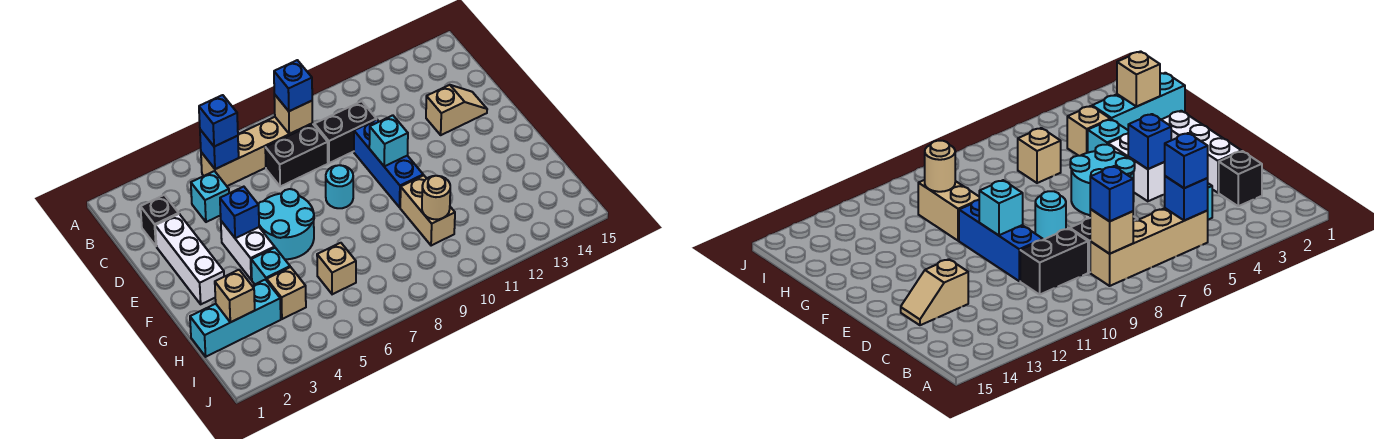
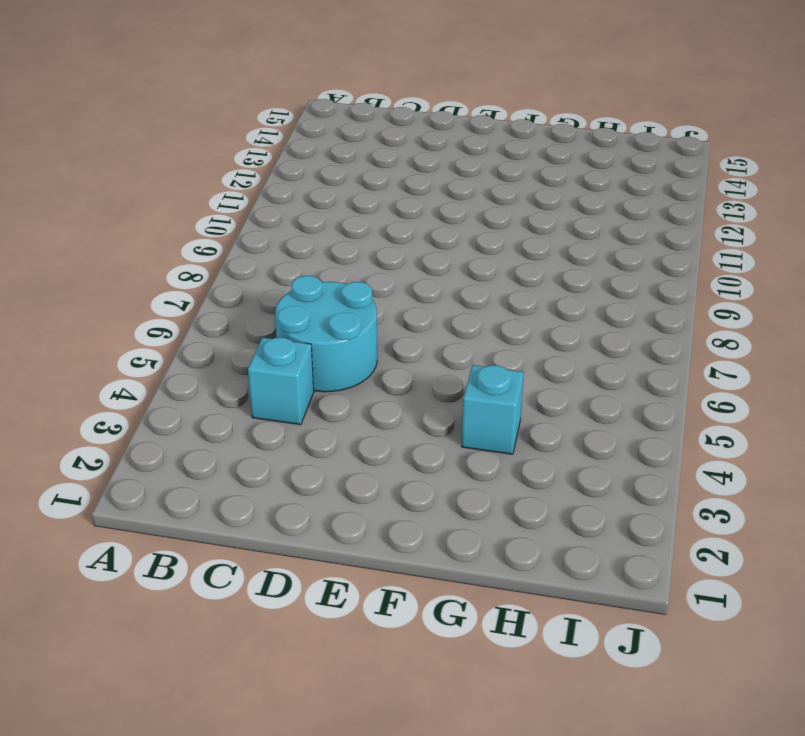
cyan round brick C5:D6 level 1 -> cyan round brick E5:F6 level 1
none -> tan brick B5:B8 level 1
none -> black brick C2 level 1
none -> black brick C7:C8 level 1

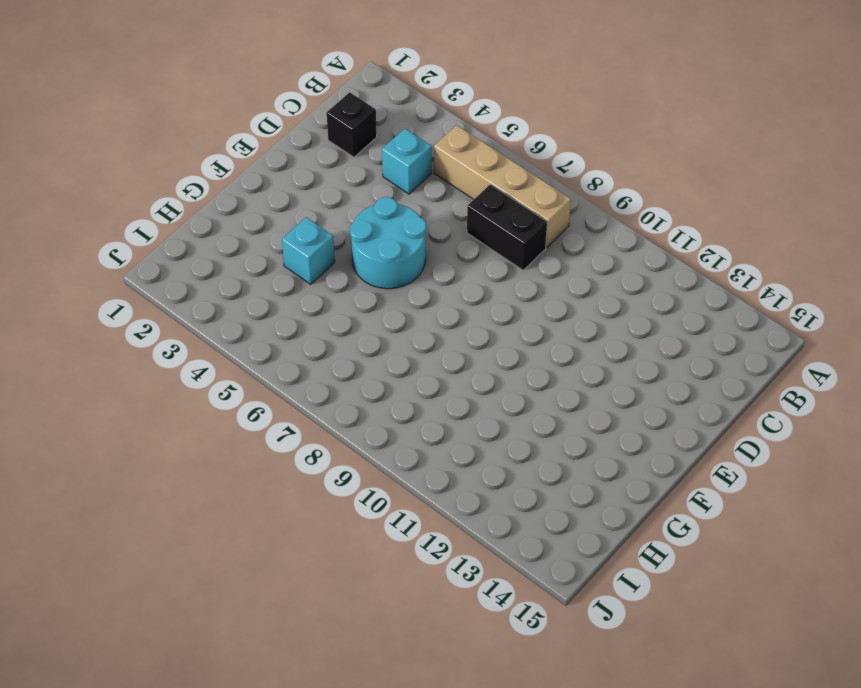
none -> black brick C9:C10 level 1
none -> white brick D2:F2 level 1
none -> blue brick D10:F10 level 1

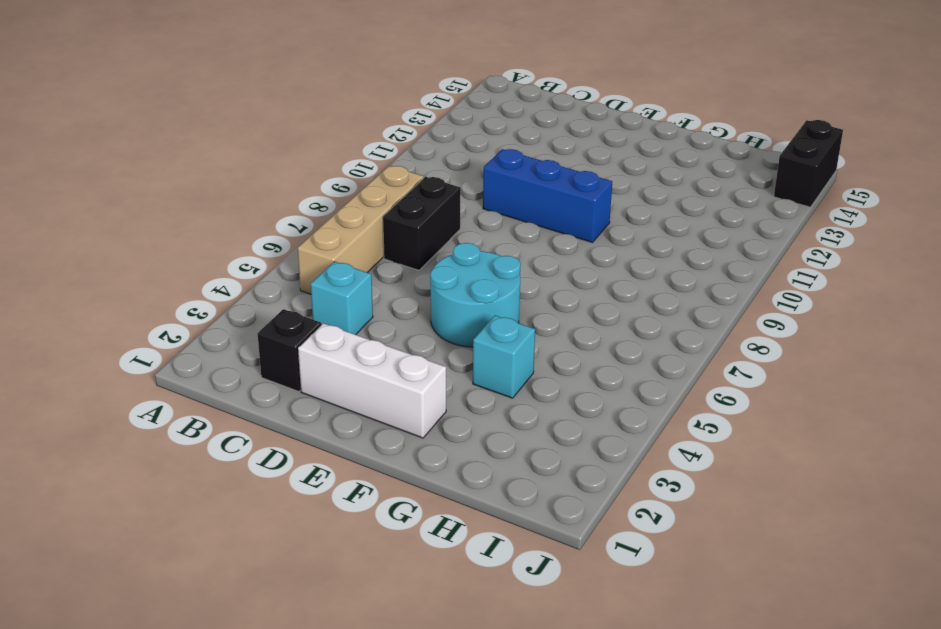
black brick J14:J15 level 1 -> black brick C9:C10 level 1
none -> tan slope D13:D14 level 1 top 13
none -> white brick E4:F4 level 1
none -> cyan round brick E8 level 1

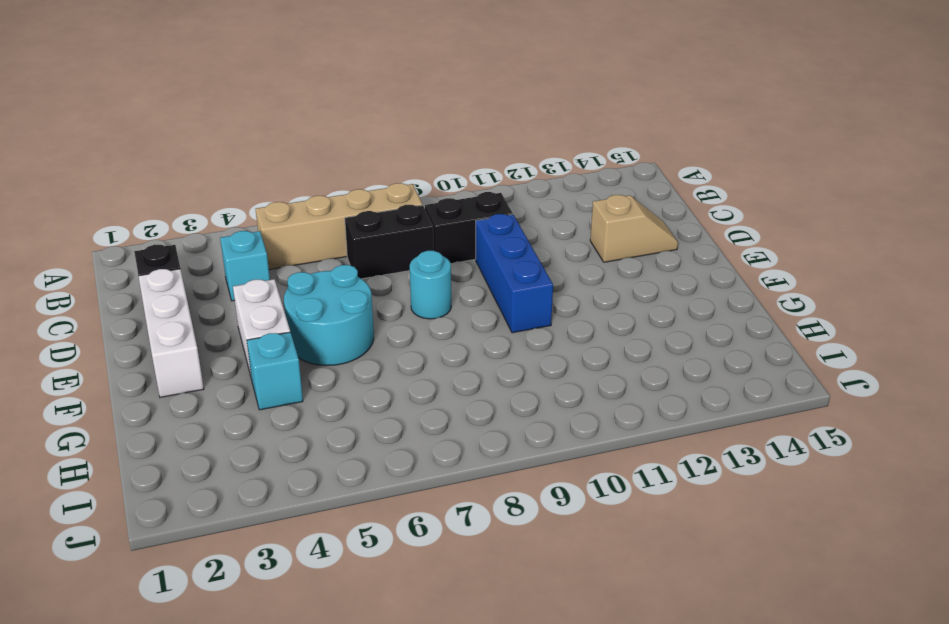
none -> tan brick G10:H10 level 1
none -> cyan brick H1:H3 level 1
none -> tan brick H4 level 1

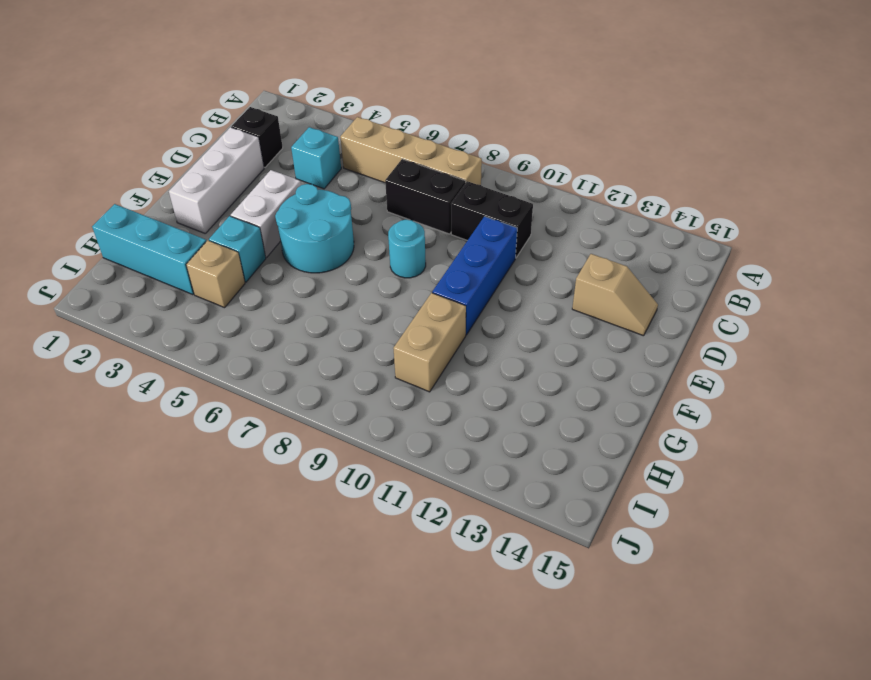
none -> tan brick H6 level 1
none -> blue brick B5 level 2
none -> tan brick B8 level 2

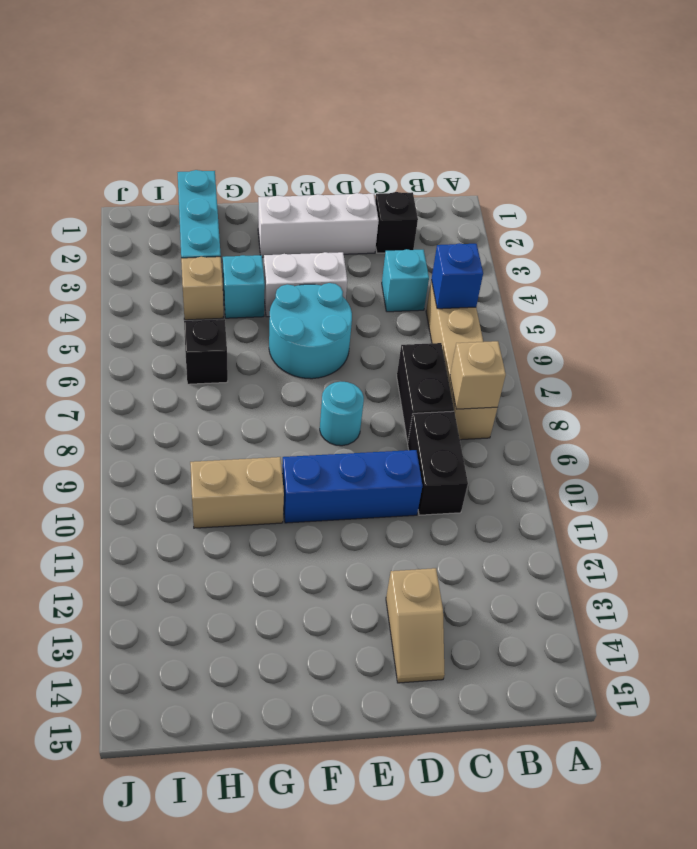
black brick H6 level 1 -> tan brick H6 level 1
none -> blue brick E4 level 2
none -> cyan brick E10 level 2
none -> tan brick H2 level 2

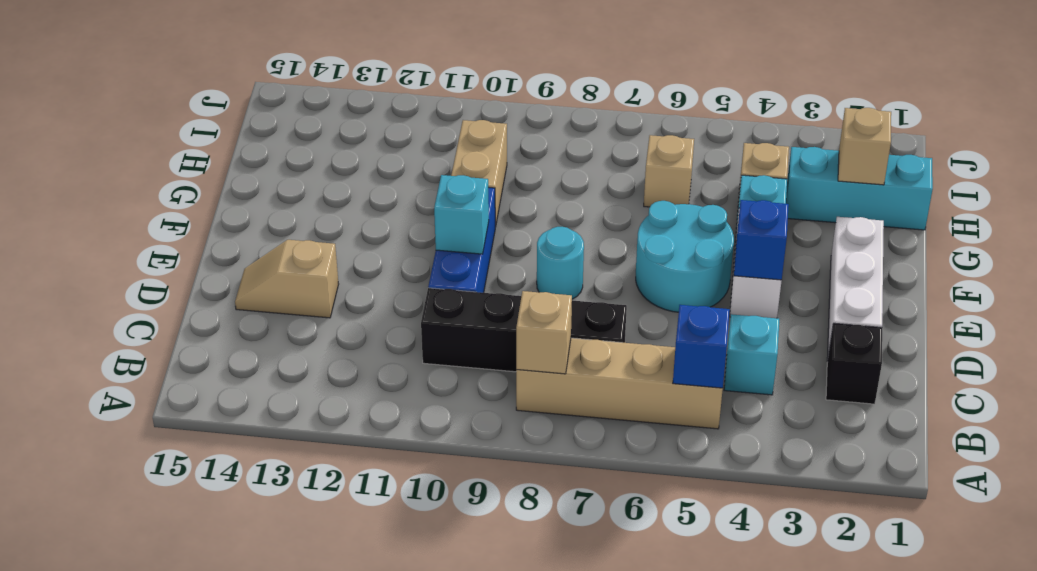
none -> tan round brick H10 level 2
none -> blue brick B5 level 3
none -> blue brick B8 level 3

